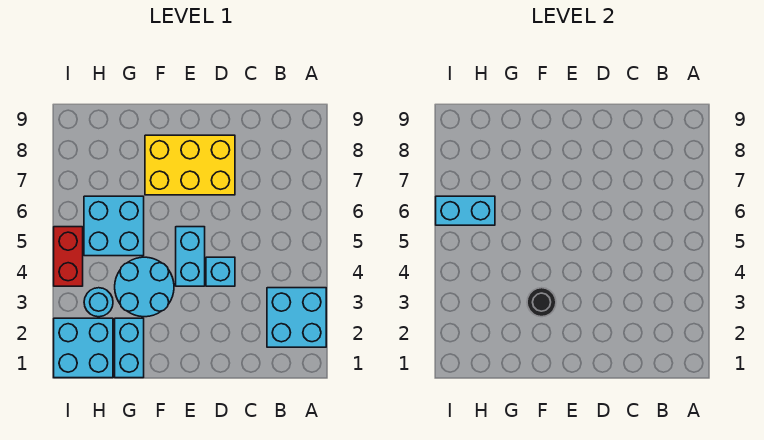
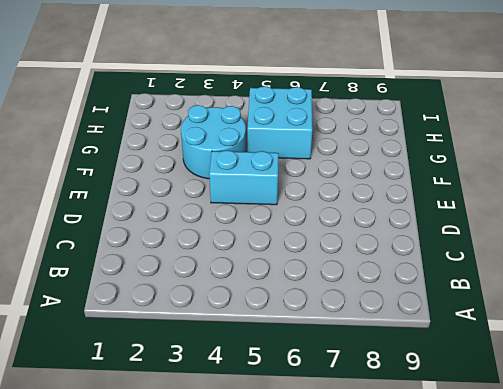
none -> cyan brick A2:B3 level 1
none -> cyan brick D4 level 1
none -> yellow brick D7:F8 level 1

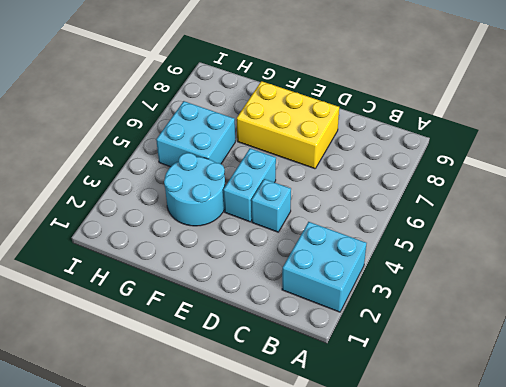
none -> cyan brick G1:G2 level 1
none -> cyan brick H1:I2 level 1
none -> cyan round brick H3 level 1

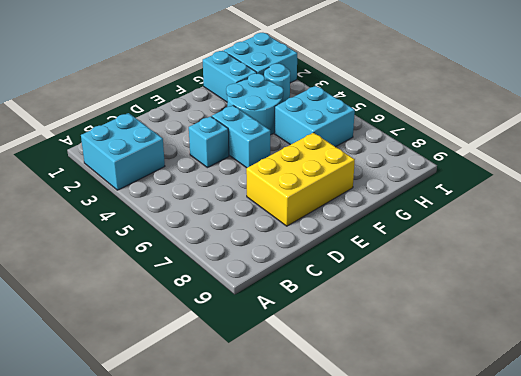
none -> red brick I4:I5 level 1
none -> black round brick F3 level 2
none -> cyan brick H6:I6 level 2

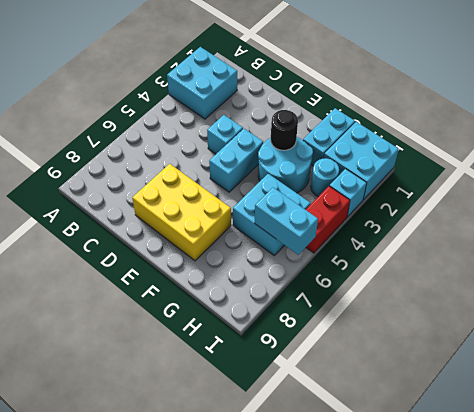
cyan brick I3 level 1 -> none

